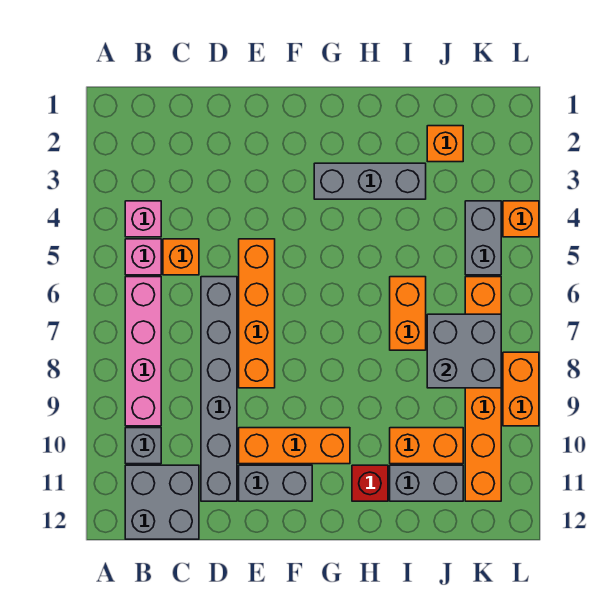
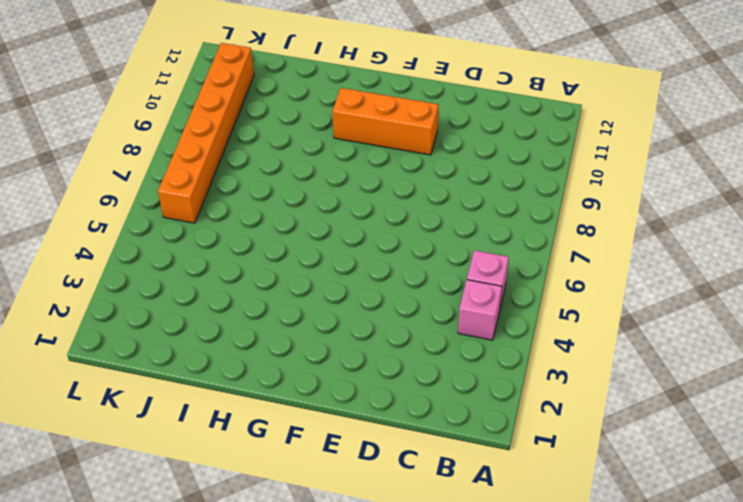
none -> pink brick B6:B9 level 1
none -> grey brick B10 level 1
none -> grey brick B11:C12 level 1

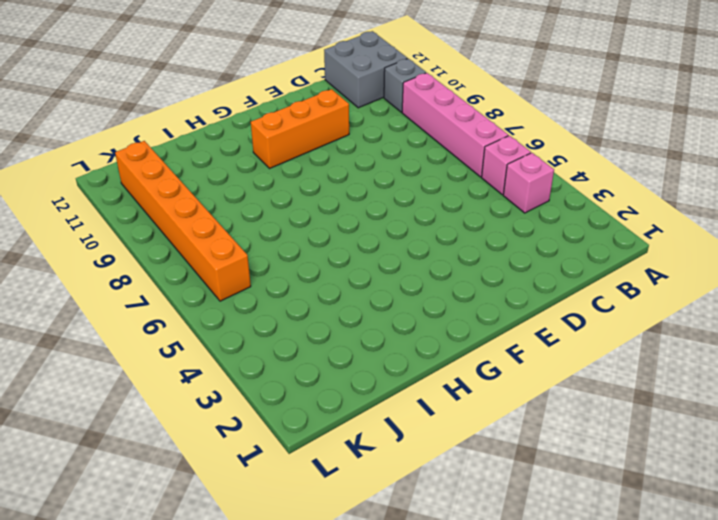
none -> orange brick C5 level 1
none -> grey brick D6:D11 level 1
none -> orange brick E5:E8 level 1

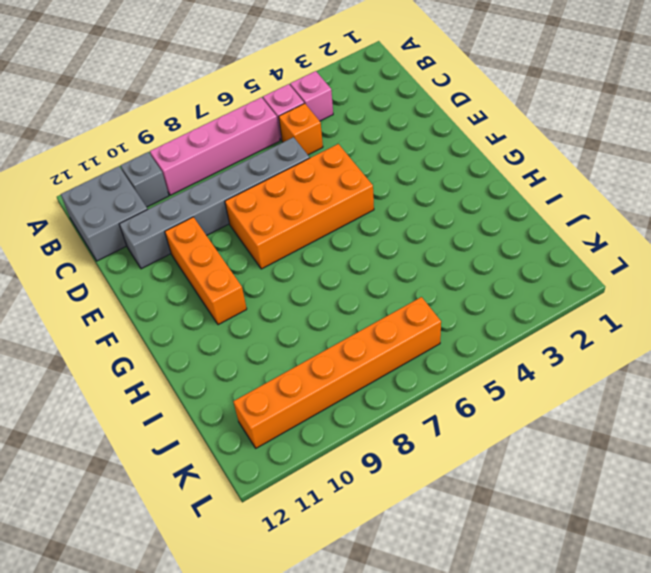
orange brick E5:F8 level 1 -> orange brick E5:E8 level 1
none -> grey brick E11:F11 level 1
none -> grey brick G3:I3 level 1
none -> red brick H11 level 1

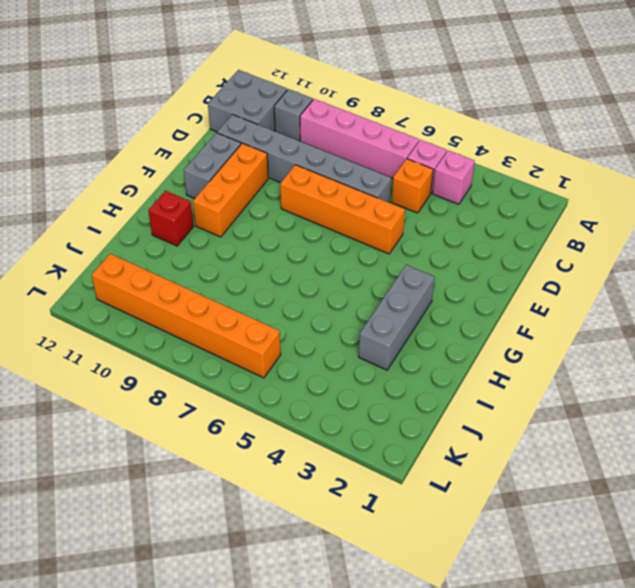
none -> orange brick I6:I7 level 1
none -> orange brick I10:J10 level 1
none -> grey brick I11:J11 level 1

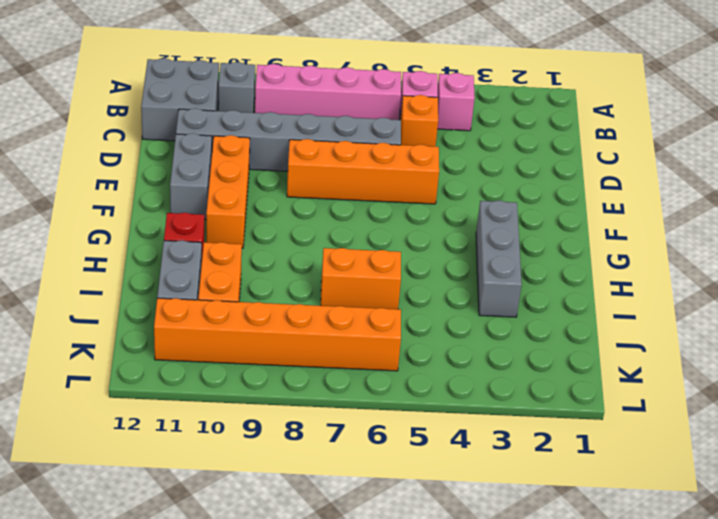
none -> orange brick J2 level 1
none -> grey brick K4:K5 level 1
none -> orange brick L4 level 1

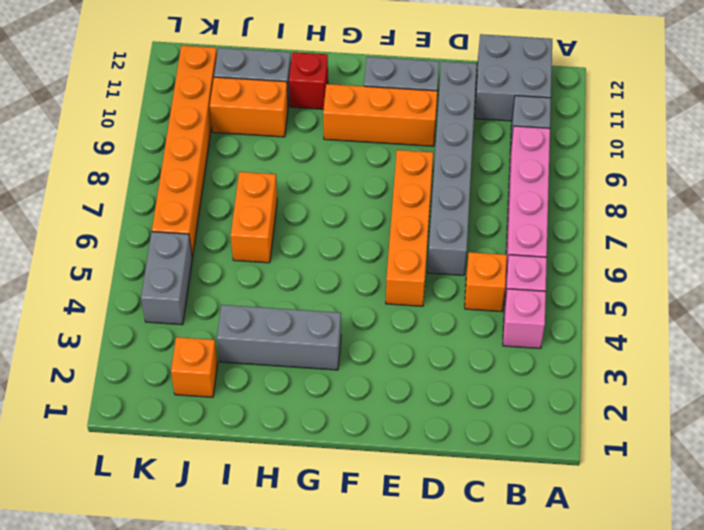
none -> orange brick L4 level 1
none -> orange brick L8:L9 level 1
none -> grey brick J7:K8 level 2

